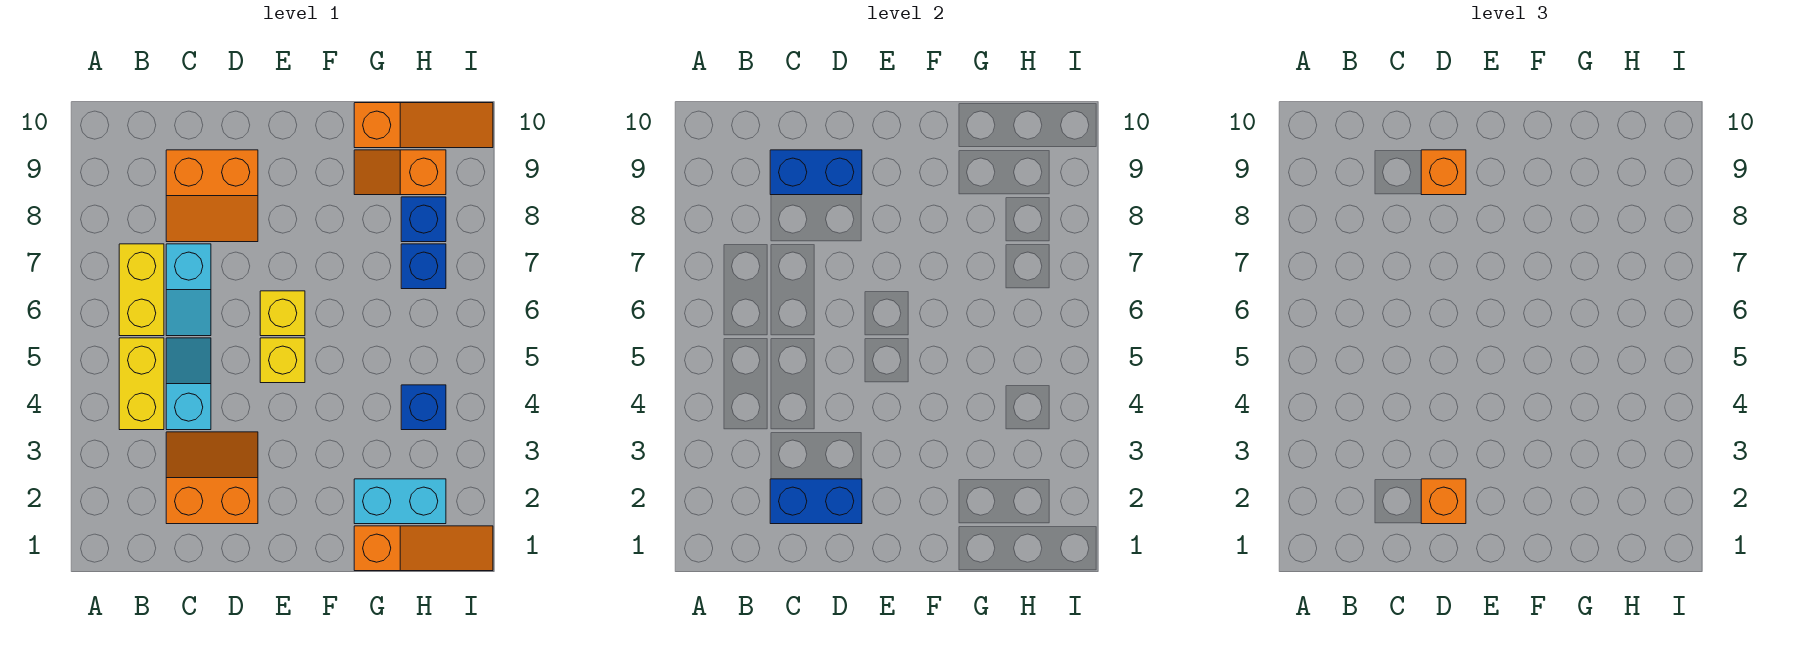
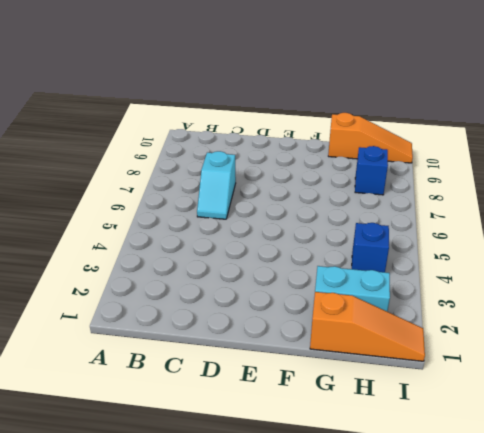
none -> yellow brick B4:B5 level 1
none -> yellow brick B6:B7 level 1
none -> orange slope C2:D3 level 1 top 2

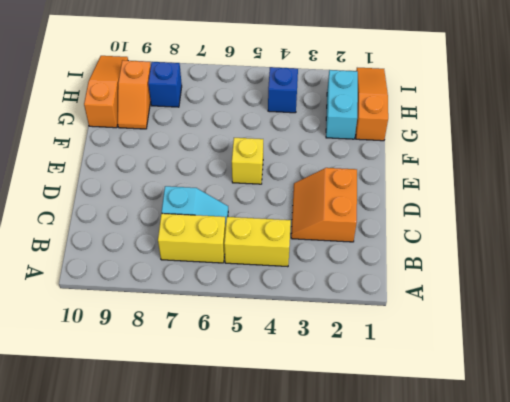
none -> cyan slope C4:C5 level 1 top 4
none -> orange slope C8:D9 level 1 top 9
none -> yellow brick E6 level 1

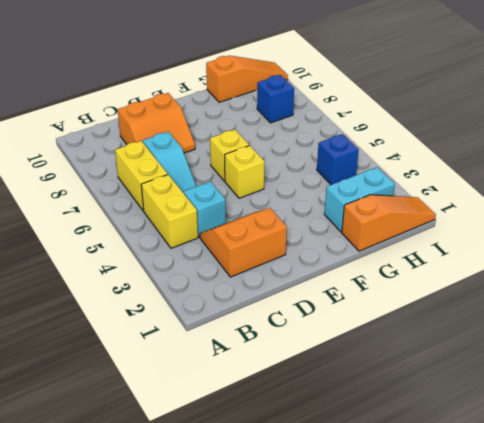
none -> orange slope G9:H9 level 1 top H
none -> blue brick H7 level 1
none -> blue brick C2:D2 level 2

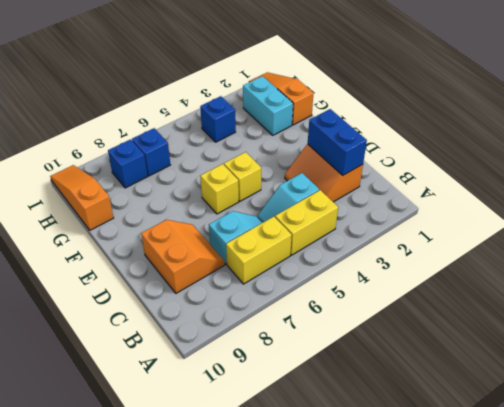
none -> orange slope G9:H9 level 1 top H
none -> blue brick C9:D9 level 2
none -> orange brick D2 level 3

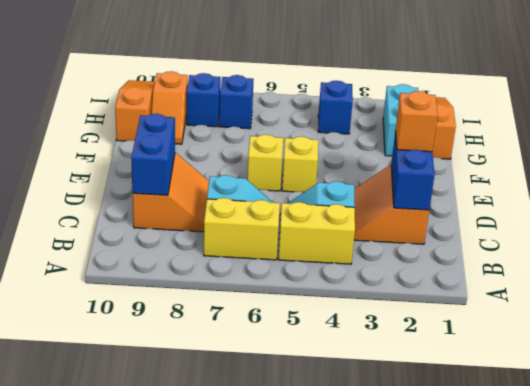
none -> orange brick D9 level 3

